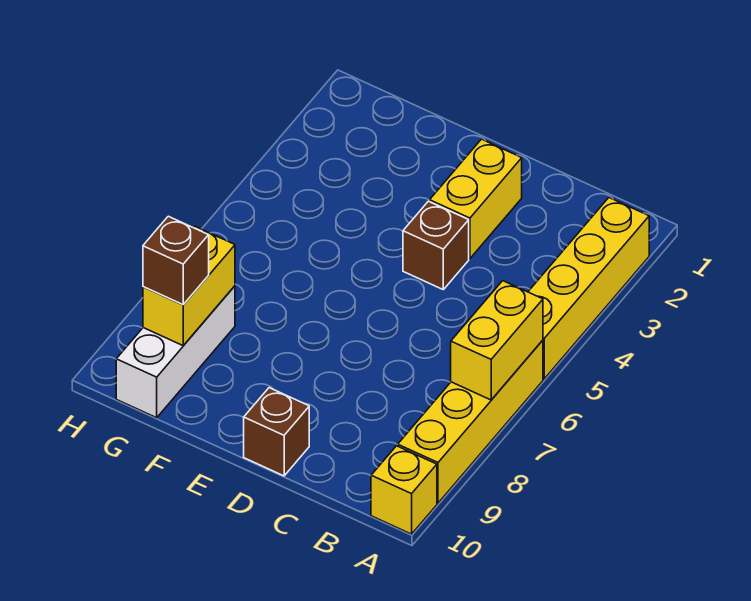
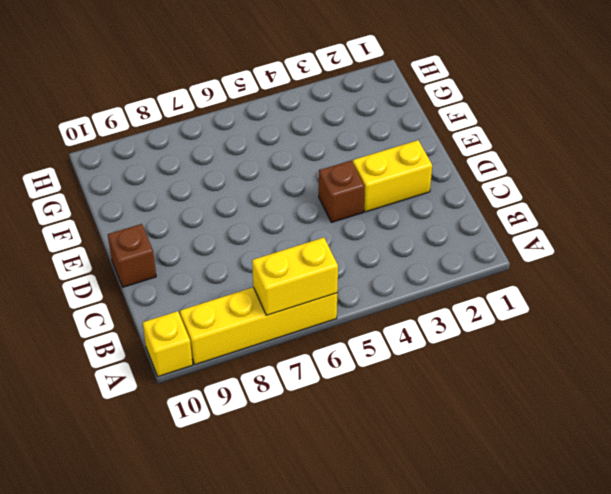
none -> yellow brick A2:A5 level 1
none -> white brick G8:G10 level 1

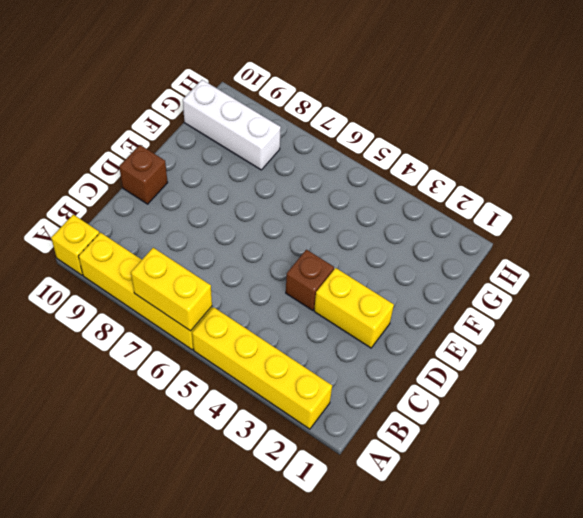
none -> yellow brick G8:G9 level 2
none -> brown brick G9 level 3

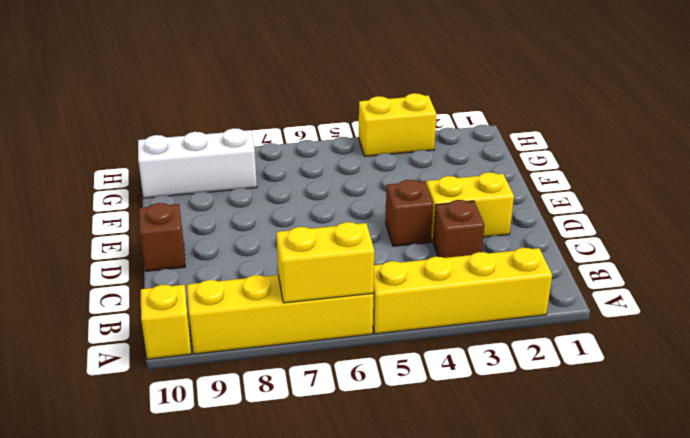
brown brick C3 level 1 -> brown brick G9 level 3
yellow brick H3:H4 level 1 -> yellow brick G8:G9 level 2

